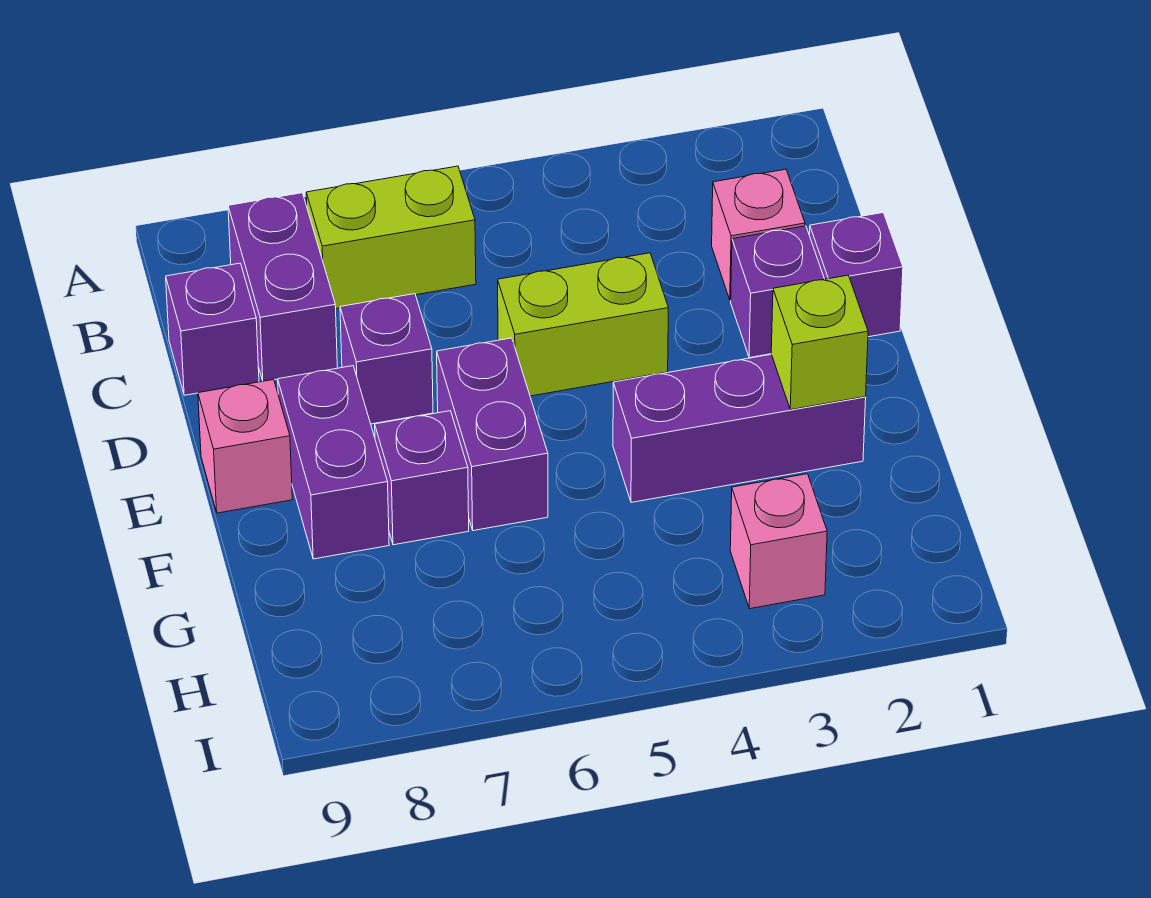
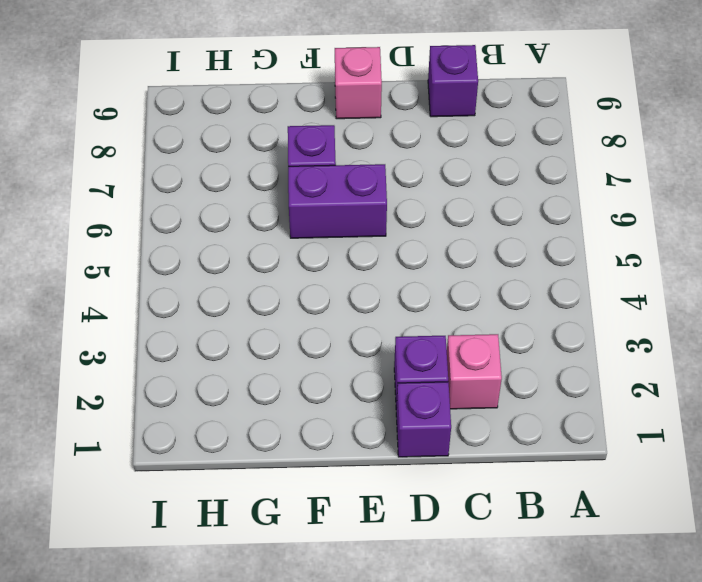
none -> lime brick B6:B7 level 1
none -> purple brick B8:C8 level 1
none -> lime brick D4:D5 level 1

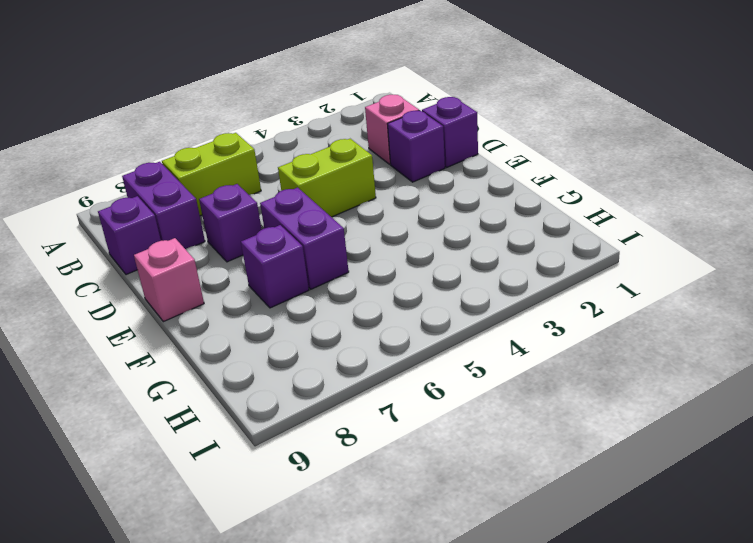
none -> purple brick E8:F8 level 1
none -> purple brick F2:F4 level 1
none -> pink brick H3 level 1

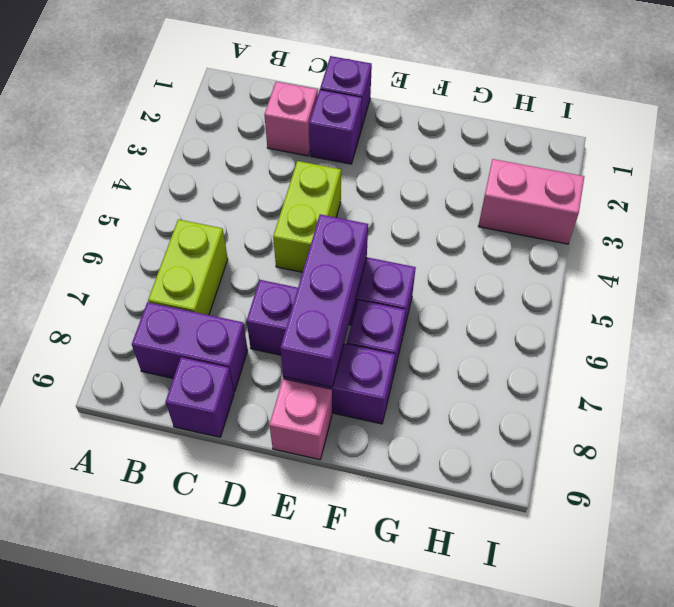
purple brick E6:E8 level 2 -> purple brick F2:F4 level 1
pink brick H3:I3 level 1 -> pink brick H3 level 1
none -> lime brick F2 level 2

